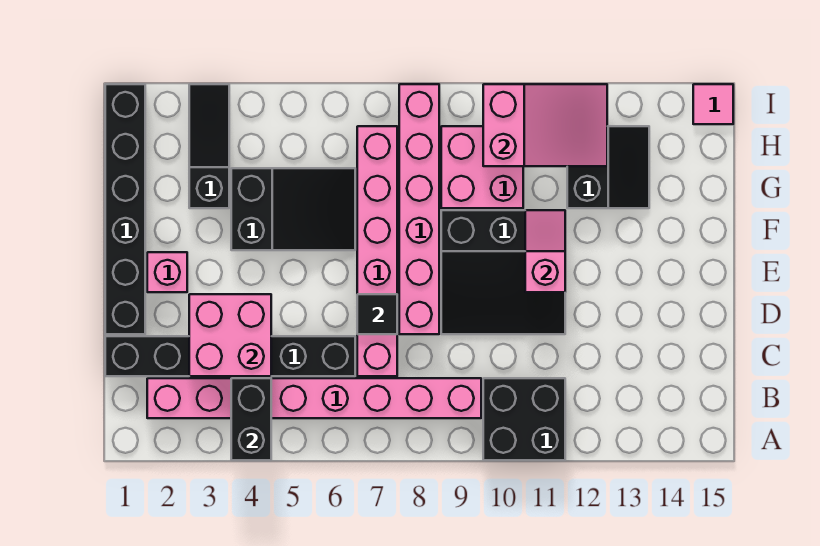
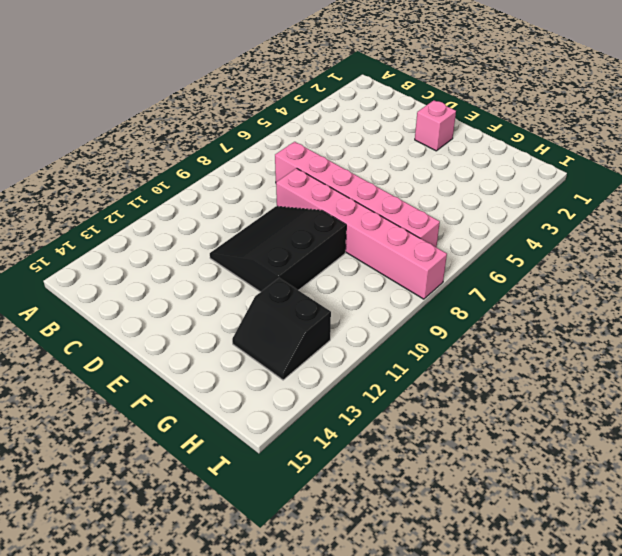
none -> black brick A10:B11 level 1
none -> pink brick B2:B9 level 1
none -> black brick C1:C6 level 1

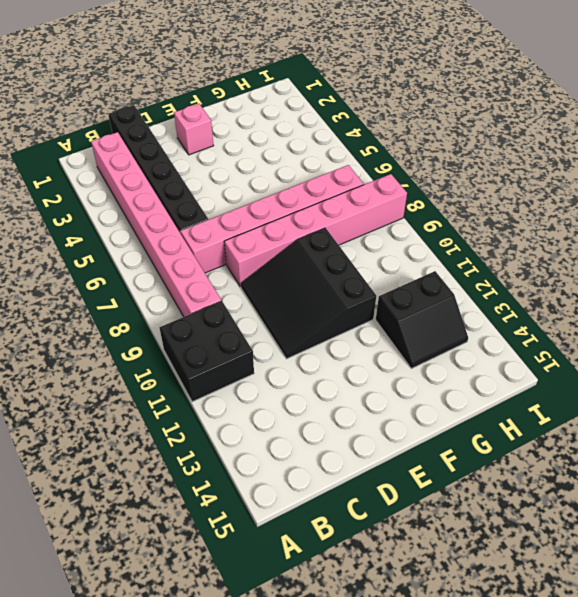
none -> black brick D1:I1 level 1
none -> black slope F4:G6 level 1 top 4
none -> black slope G3:I3 level 1 top G

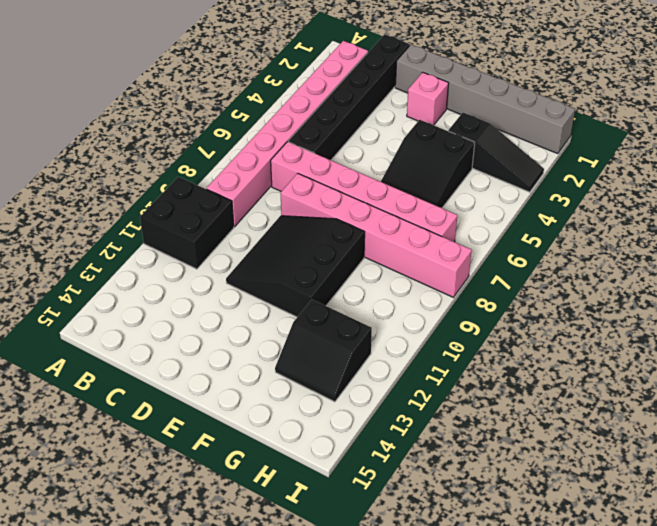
grey brick D1:I1 level 1 -> black brick D1:I1 level 1
none -> pink brick G9:H10 level 1
none -> pink tile I15 level 1
none -> black brick A4:B4 level 2

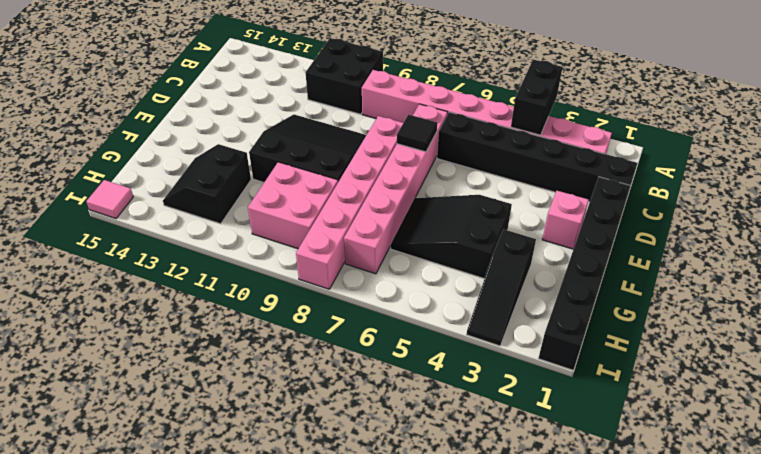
none -> pink brick C3:D4 level 2
none -> pink slope E11:F11 level 2 top E
none -> pink slope H10:I12 level 2 top 10

